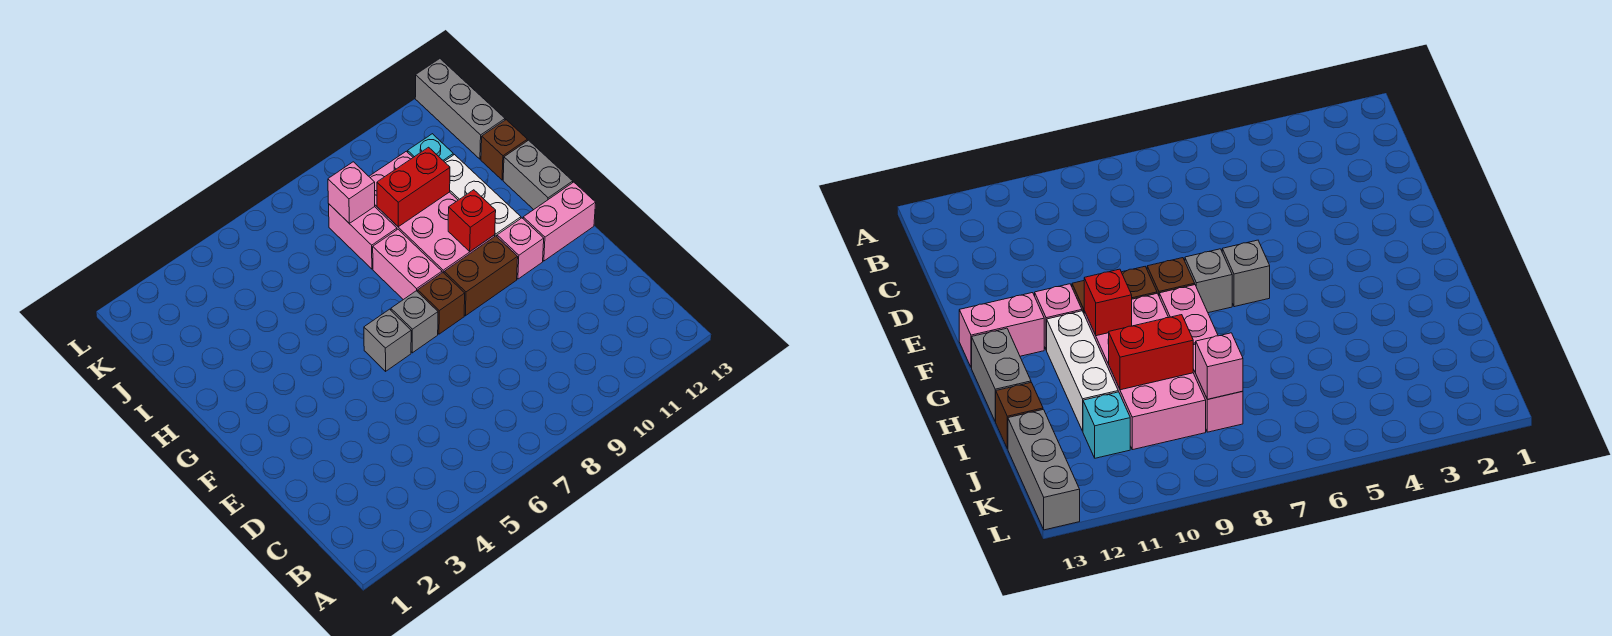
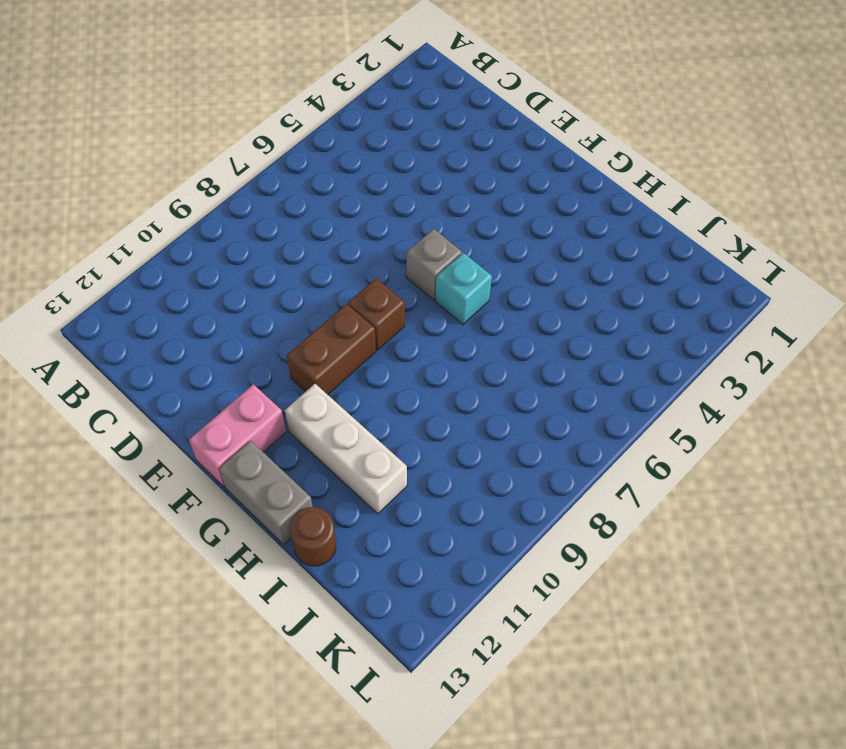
cyan brick G6 level 1 -> cyan brick J11 level 1
brown round brick I13 level 1 -> brown brick I13 level 1
none -> grey brick F7 level 1
none -> pink brick F11 level 1
none -> pink brick G8:H8 level 1

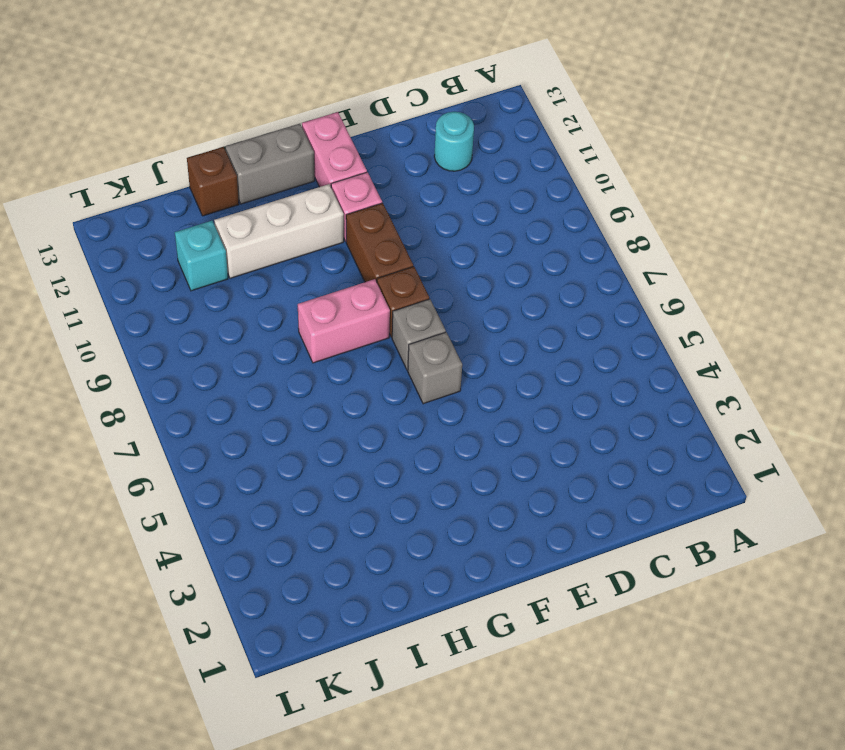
cyan round brick C12 level 1 -> none
none -> pink brick G9:J10 level 1
none -> pink brick I8:J8 level 1
none -> grey brick J13:L13 level 1

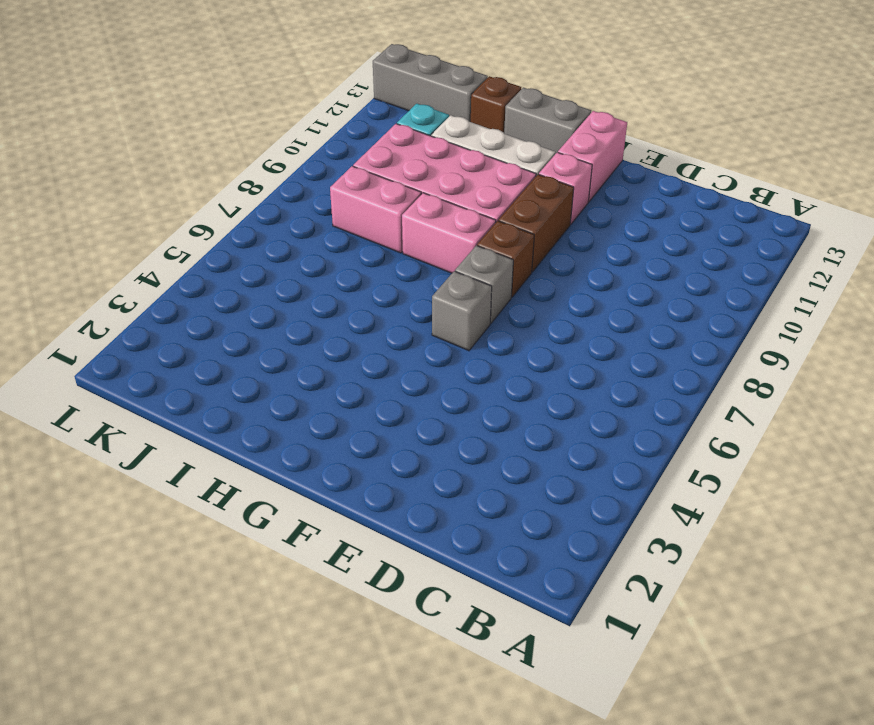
none -> red brick G10 level 2
none -> red brick I9:I10 level 2
none -> pink brick J8 level 2

